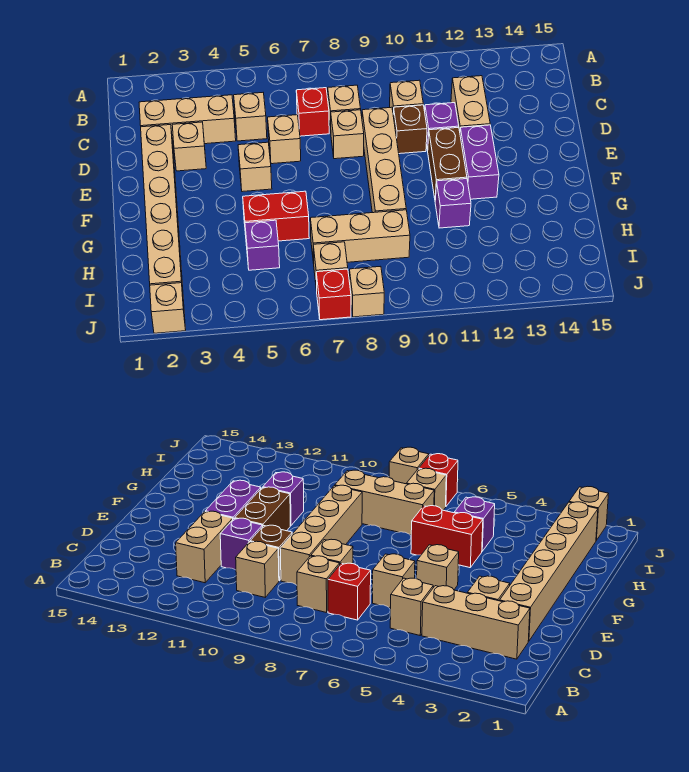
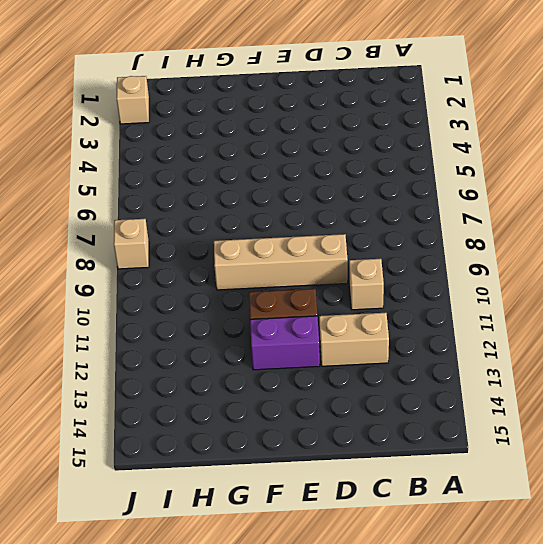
none -> tan brick C2:C4 level 1
none -> tan brick C5 level 1
none -> red brick C7 level 1

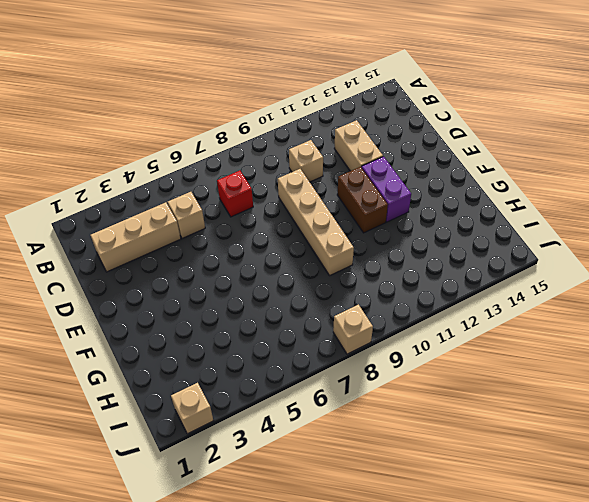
none -> tan brick C8 level 1
none -> tan brick D2:I2 level 1
none -> tan brick D3 level 1

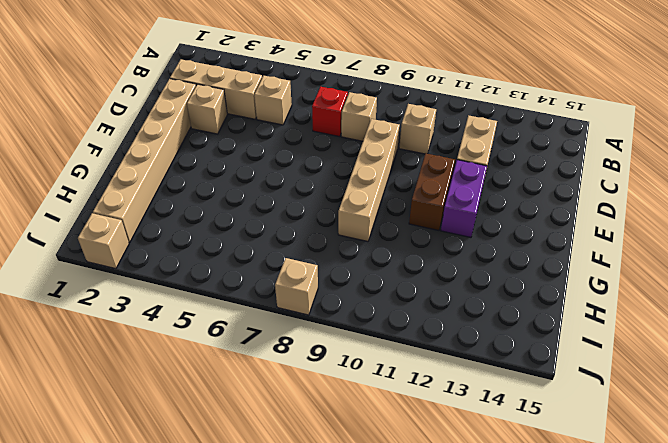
none -> tan brick D6 level 1
none -> tan brick D8 level 1
none -> brown brick D10 level 1

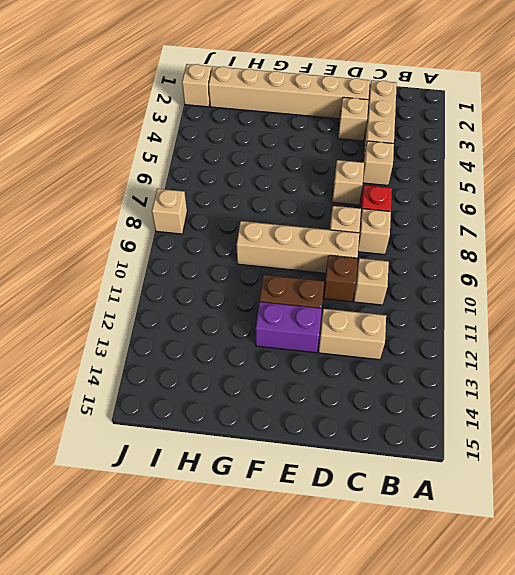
none -> purple brick D11 level 1
none -> tan brick E5 level 1
none -> red brick G5:G6 level 1

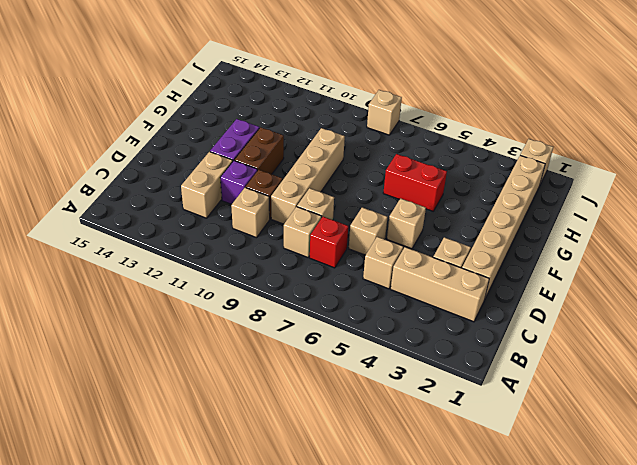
none -> purple brick G11 level 1
none -> purple brick H5 level 1
none -> tan brick H7:H9 level 1

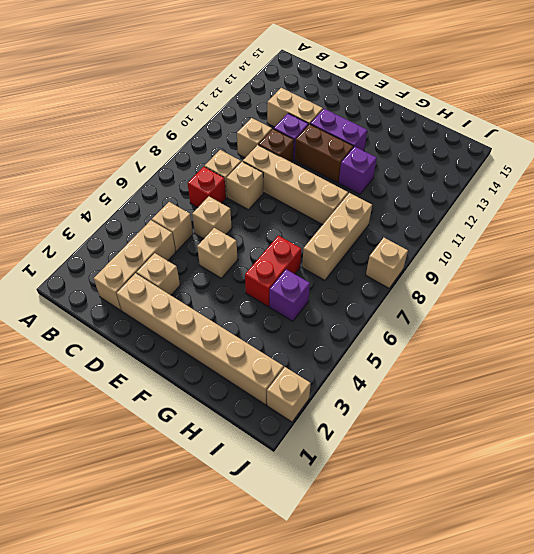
none -> tan brick I7 level 1
none -> red brick J7 level 1

